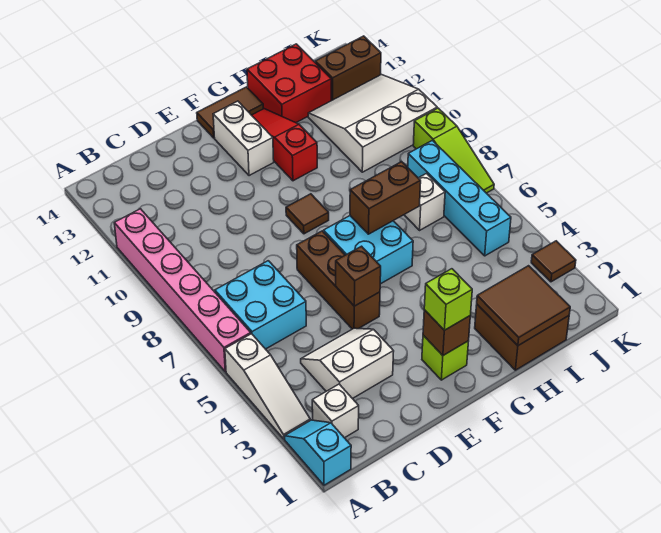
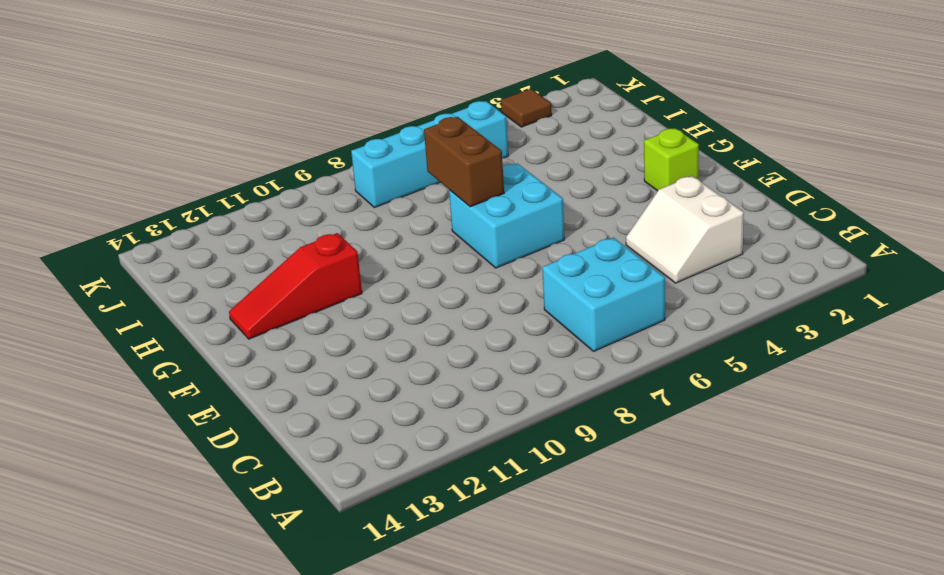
none -> cyan slope A1:A2 level 1 top 1
none -> white slope A3:A5 level 1 top 5
none -> pink brick A6:A11 level 1

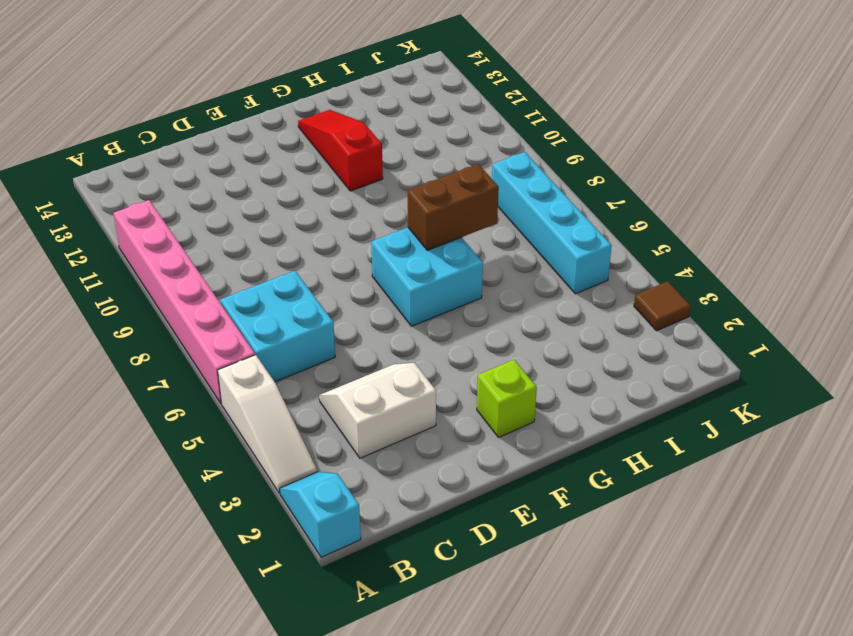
none -> white brick B2 level 1
none -> brown brick E5:E7 level 1
none -> brown tile F9 level 1

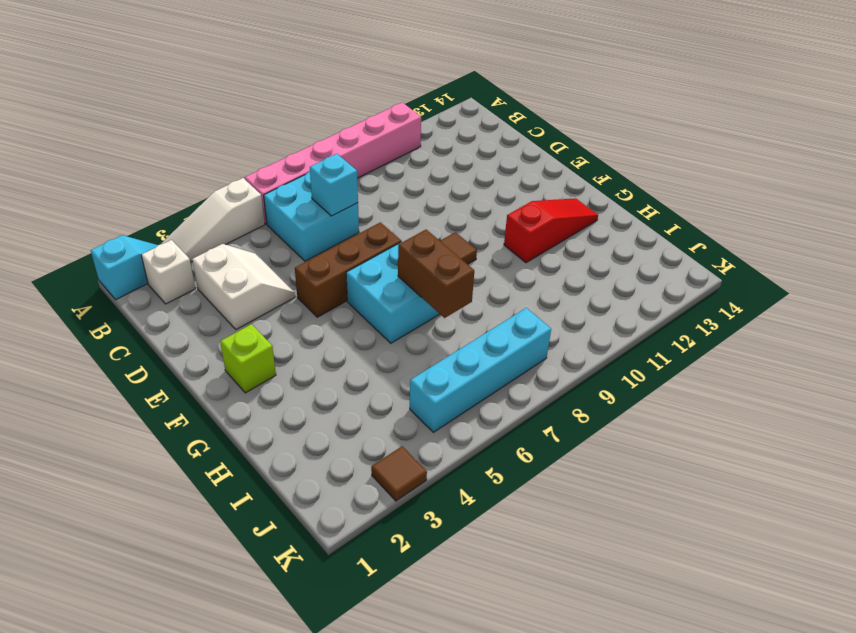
cyan brick C7 level 2 -> none
none -> white brick F12:F13 level 1
none -> brown tile F14:G14 level 1
none -> brown brick H1:I2 level 1

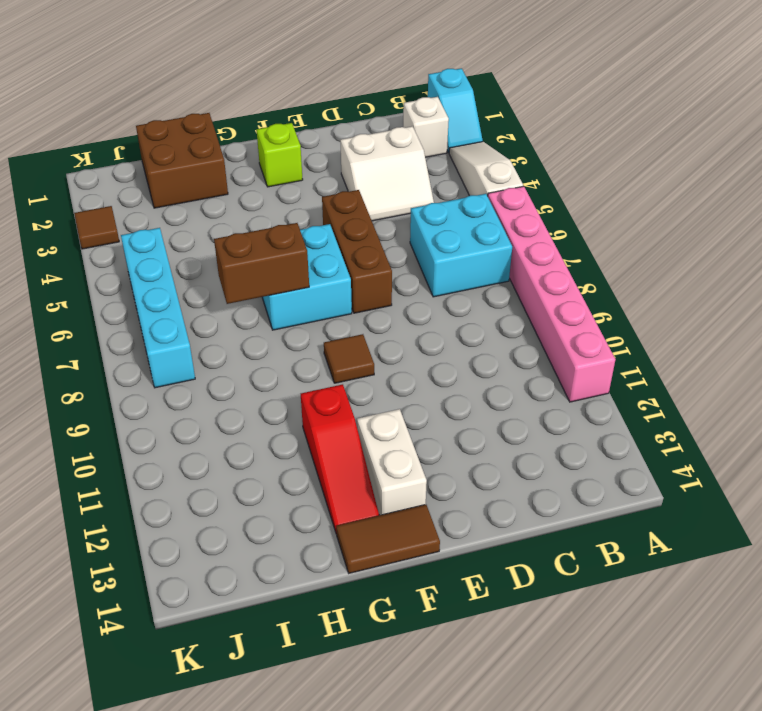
none -> red brick H13:I14 level 1
none -> white brick I7 level 1
none -> white slope I10:K12 level 1 top 10

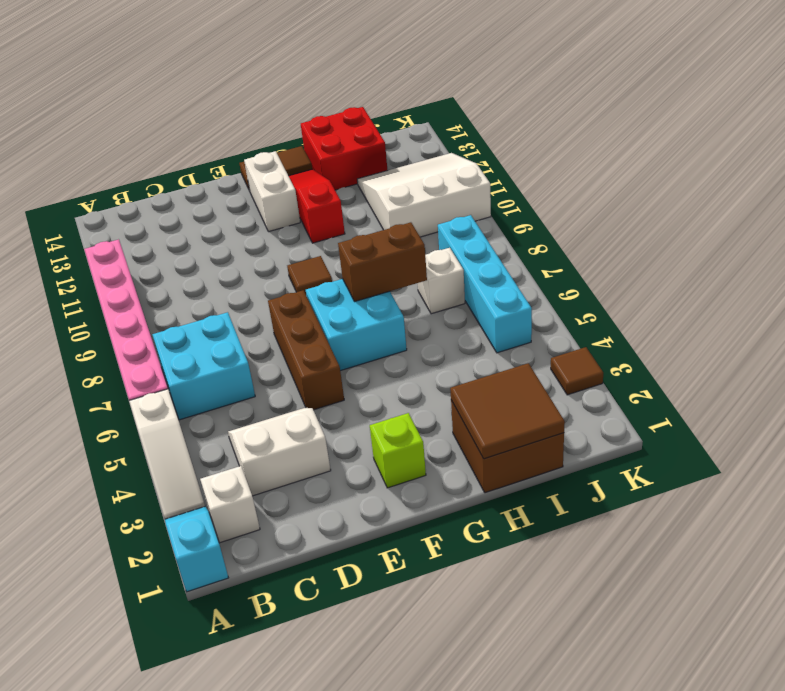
none -> brown brick J13:K13 level 1
none -> lime slope K7:K9 level 1 top 9
none -> brown brick E5 level 2

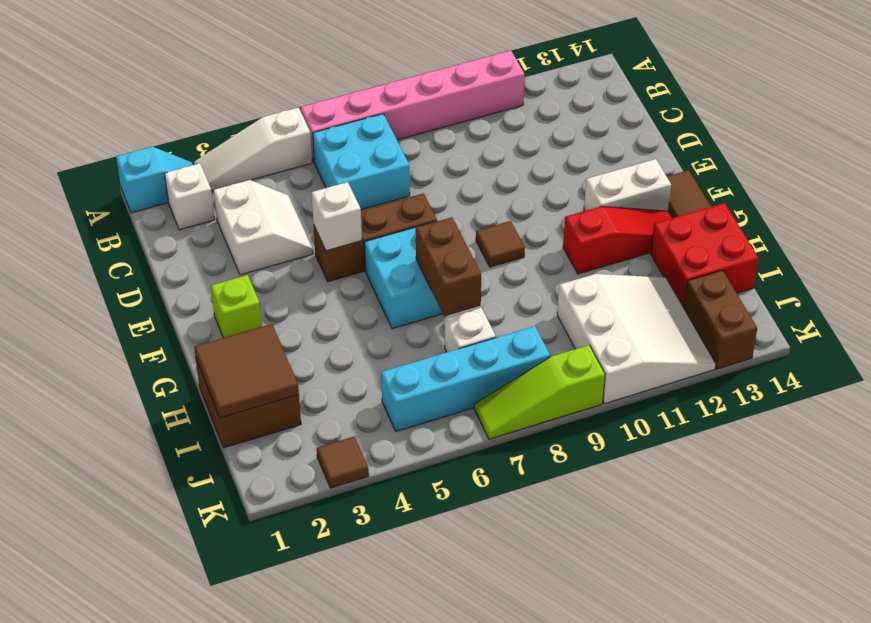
white brick E5 level 2 -> brown brick E5 level 2
none -> brown brick F2 level 2
none -> lime brick F2 level 3

